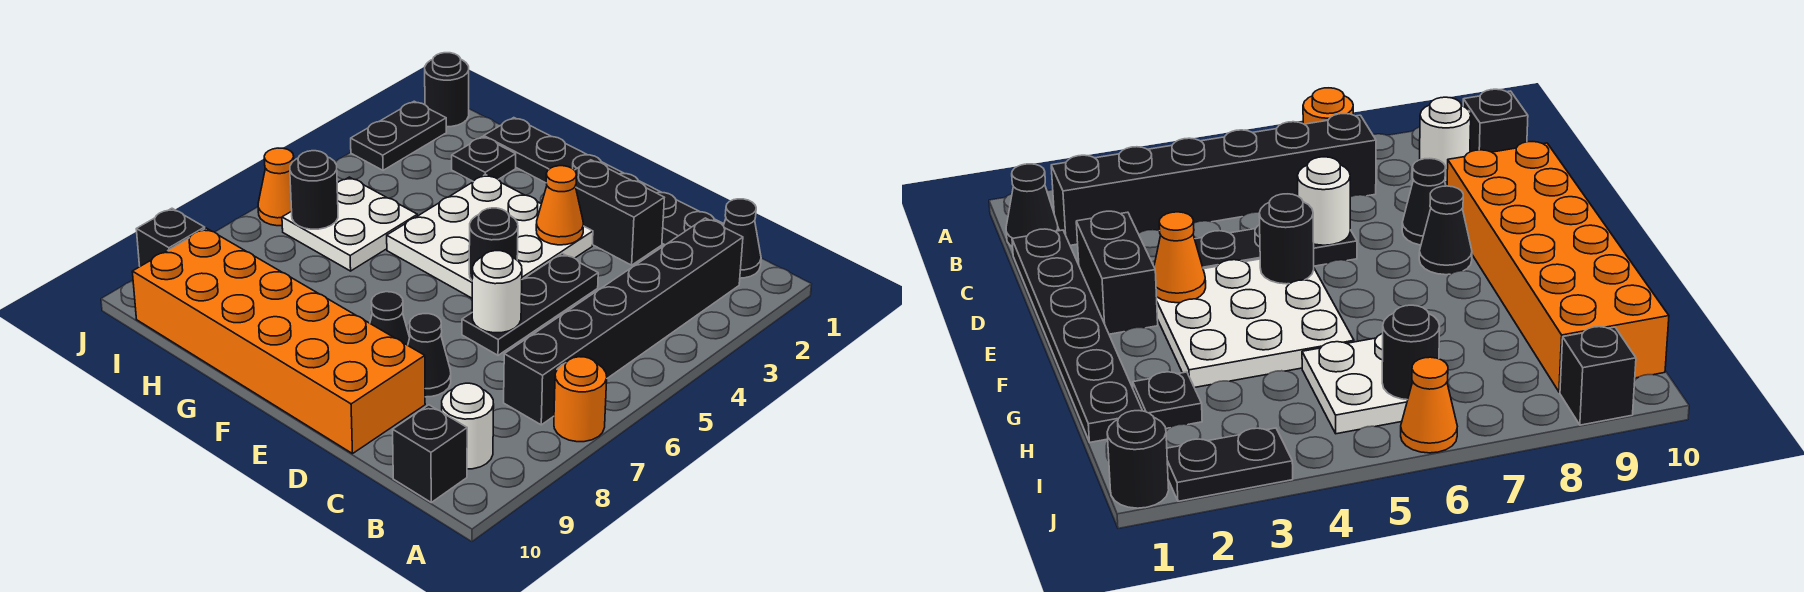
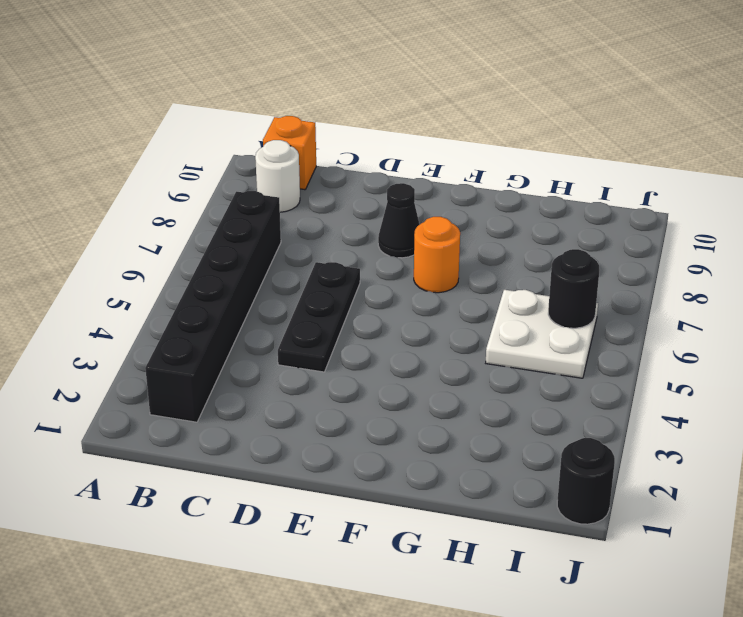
orange brick B10 level 1 -> black brick B10 level 1
orange round brick F7 level 1 -> orange round brick A7 level 1
none -> black cone B1 level 1
none -> black plate C1:H1 level 1
none -> black brick D2:E2 level 1

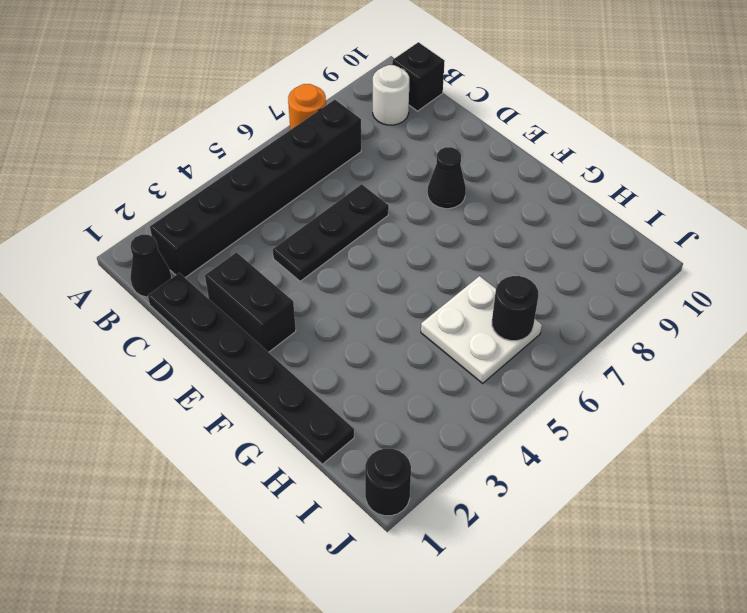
none -> black cone D8 level 1
none -> orange brick D9:I10 level 1
none -> white plate E3:G5 level 1

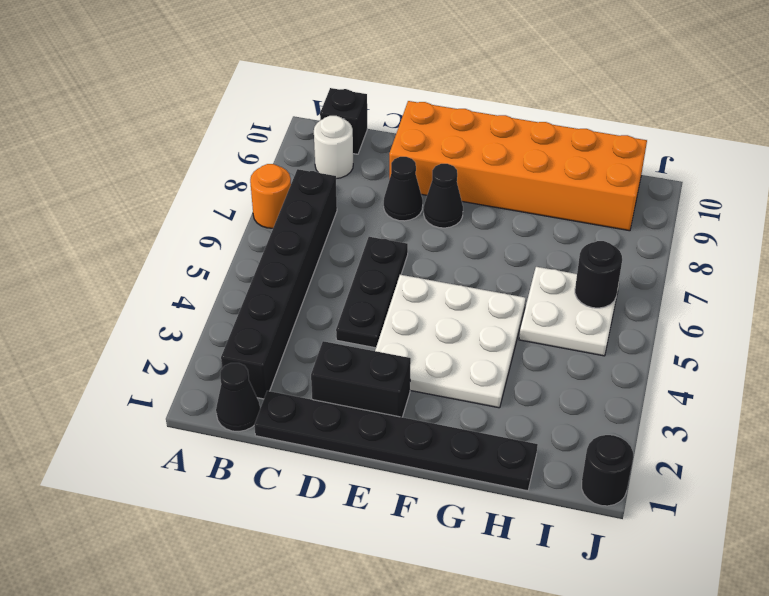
none -> black plate H2 level 1
none -> black plate J2:J3 level 1
none -> orange cone J6 level 1

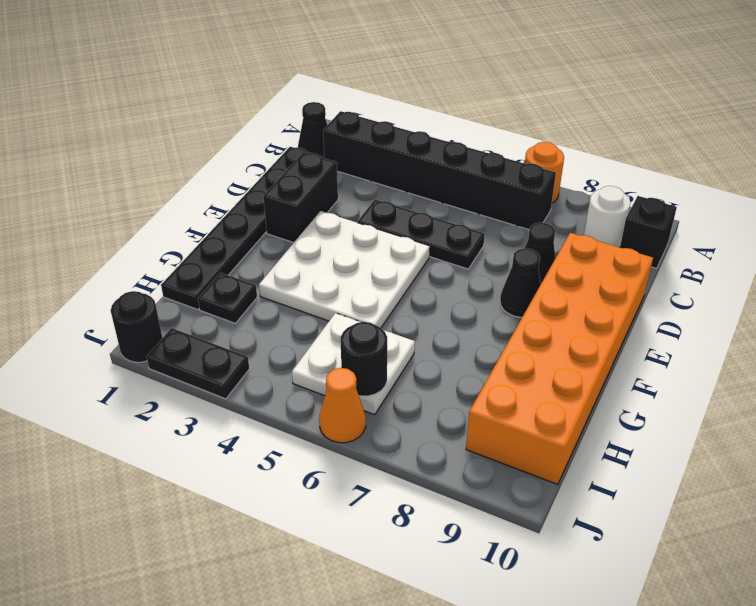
none -> black brick J9 level 1
none -> white round brick D6 level 2
none -> orange cone E3 level 2

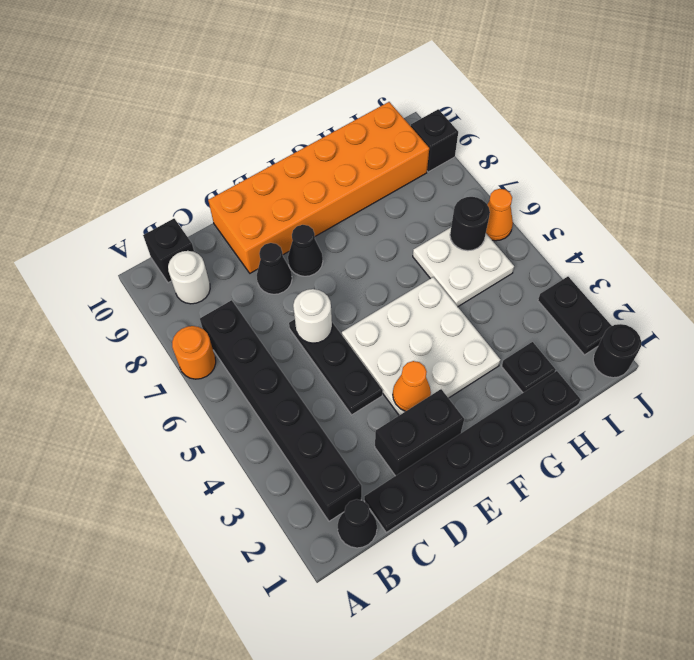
none -> black round brick E5 level 2

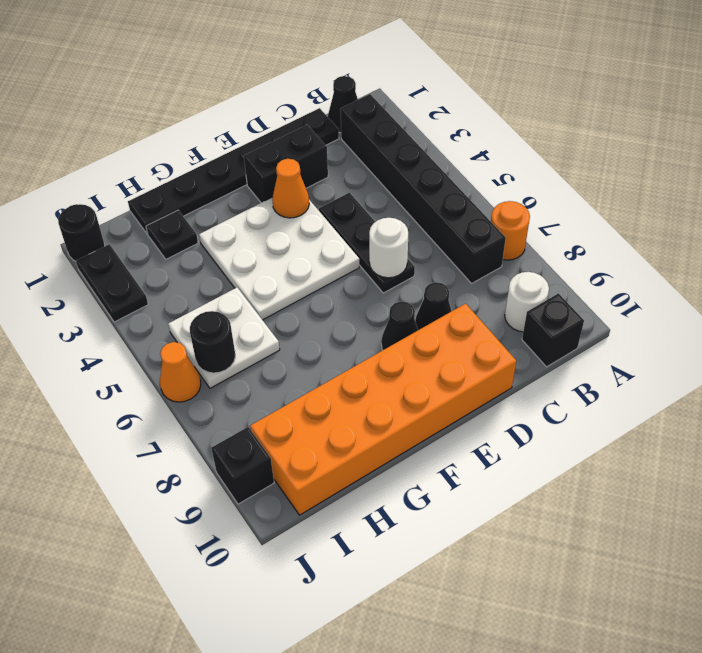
none -> black round brick E5 level 2

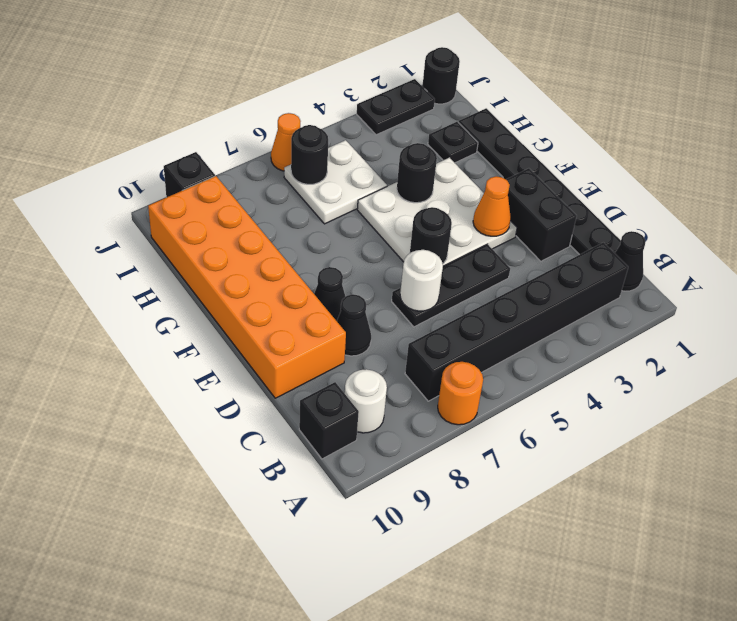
black round brick G4 level 2 -> none

